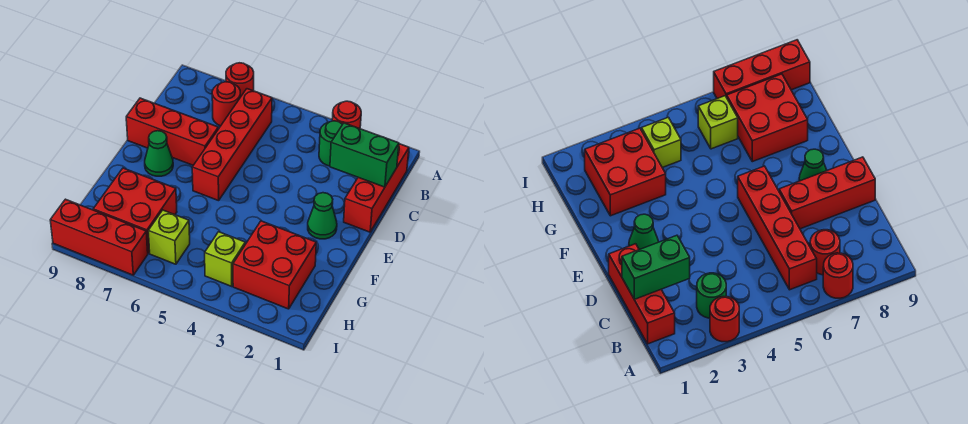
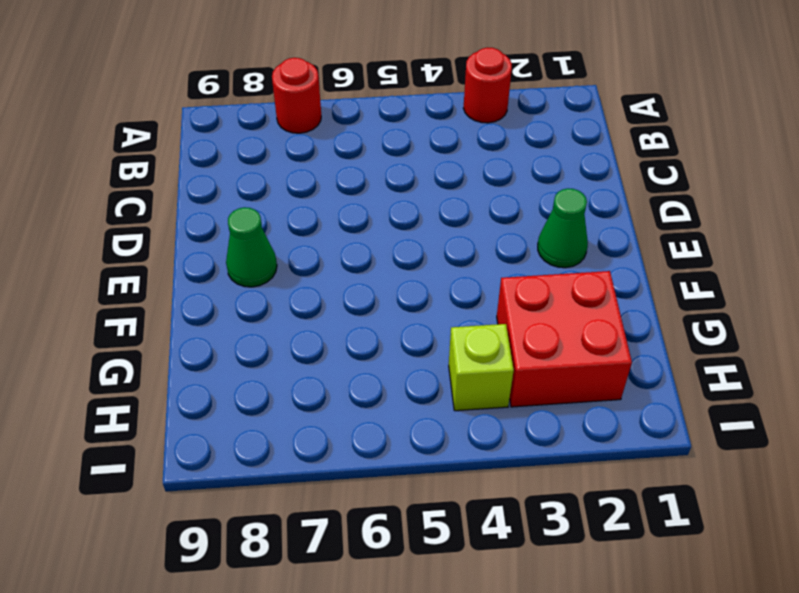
none -> red brick B1:D1 level 1
none -> green round brick B3 level 1
none -> red brick B6:E6 level 1

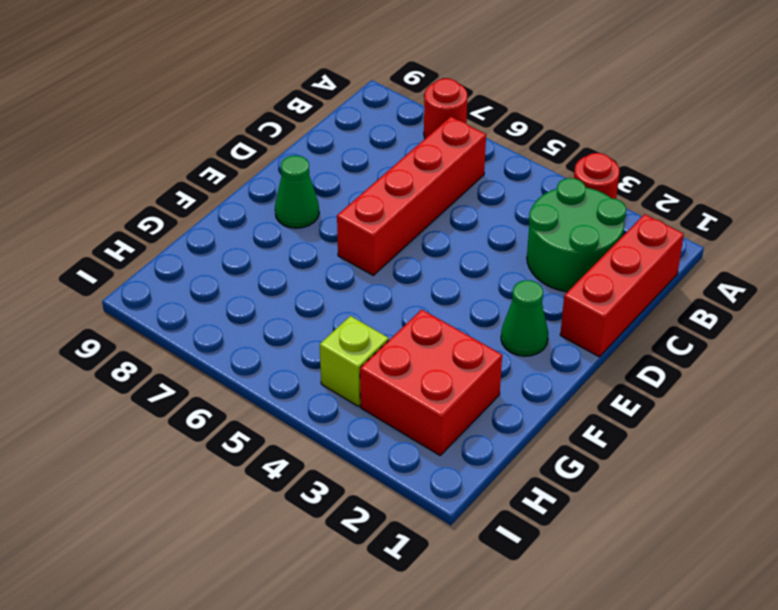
green round brick B2:C3 level 1 -> green round brick B3 level 1
none -> red round brick B7 level 1
none -> red brick D7:D9 level 1
none -> red brick G7:H8 level 1

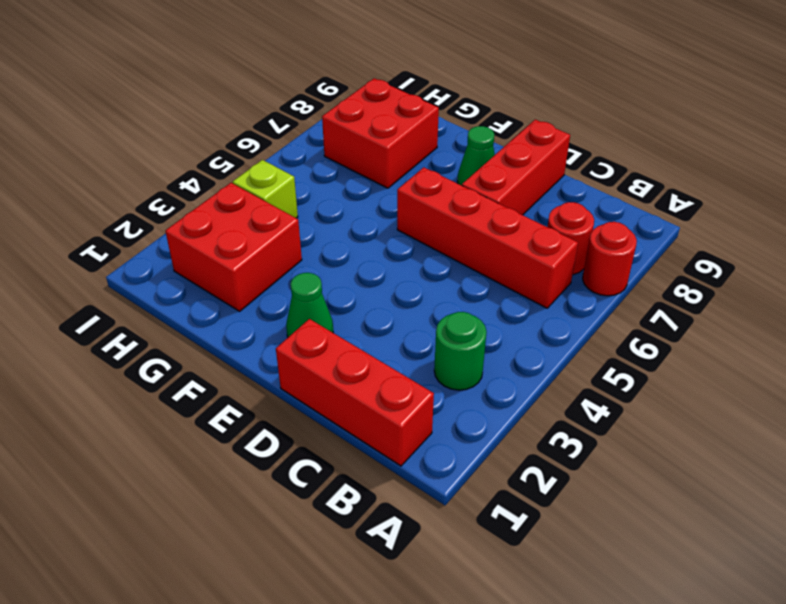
none -> red round brick A3 level 1
none -> lime brick H6 level 1
none -> red brick I7:I9 level 1

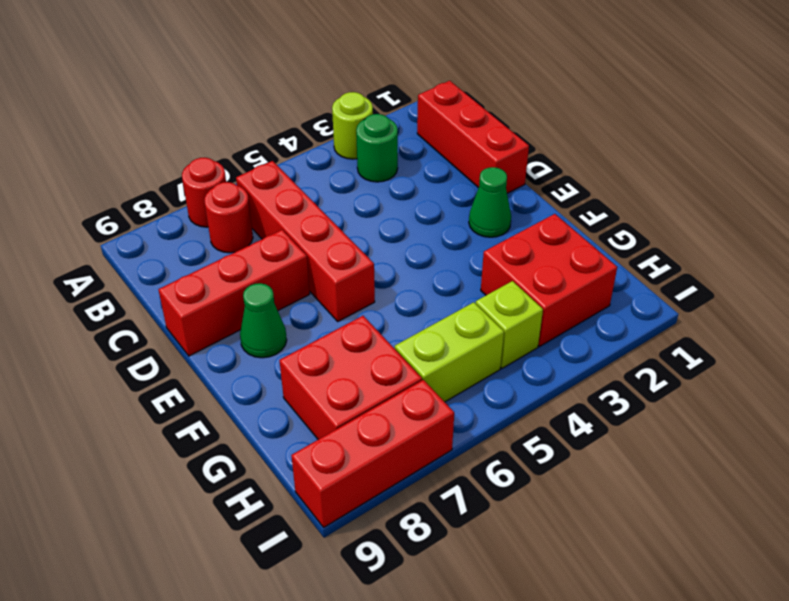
lime round brick A3 level 1 -> red round brick A3 level 1
lime brick H5:H6 level 1 -> lime brick H6 level 1
none -> green brick C1:C2 level 2

